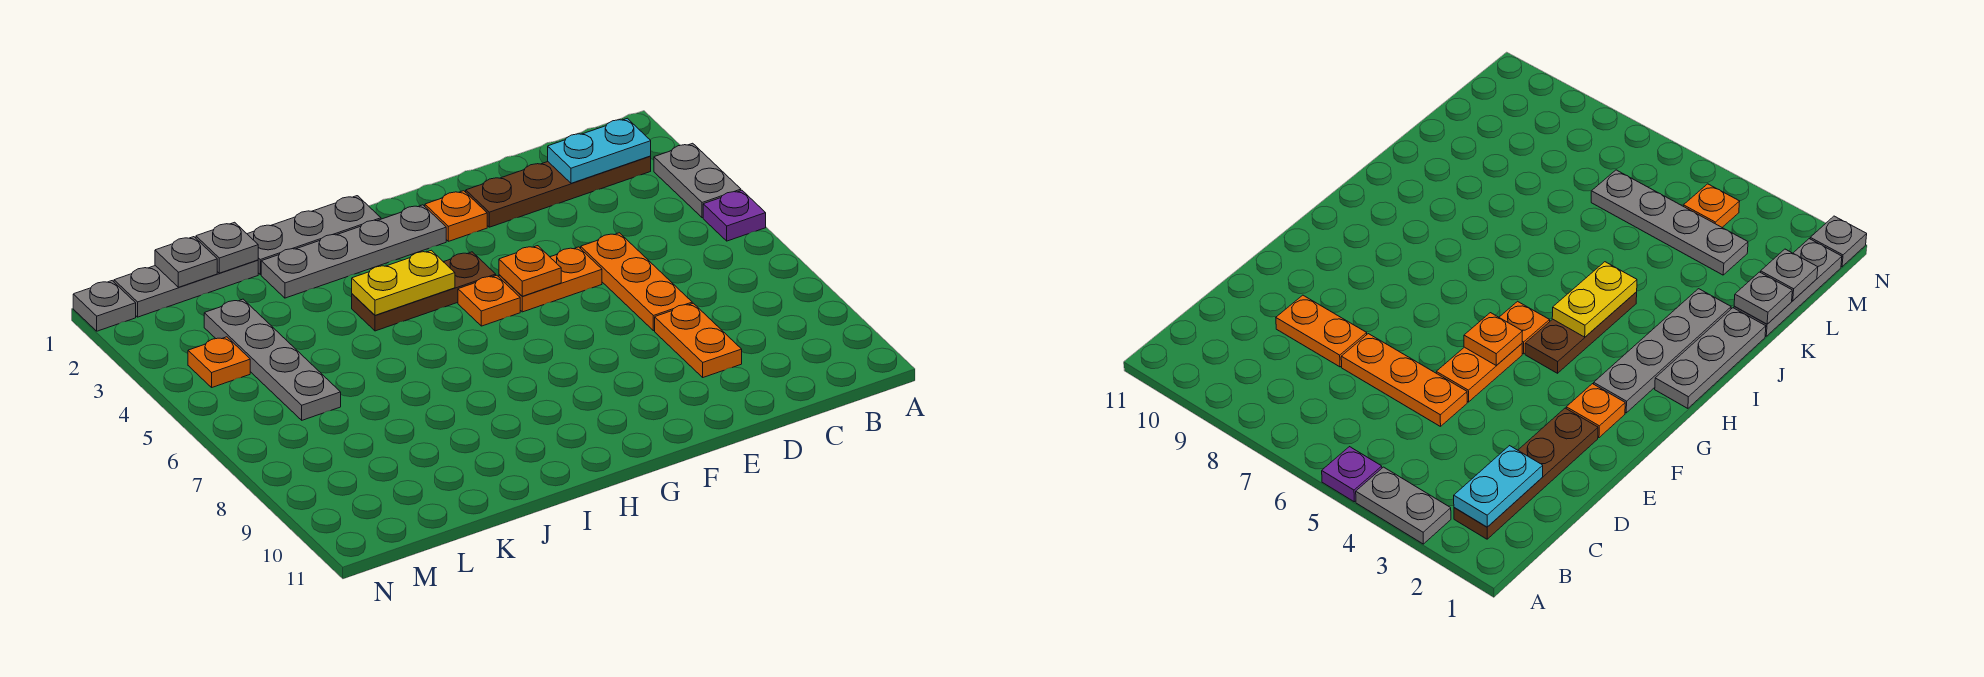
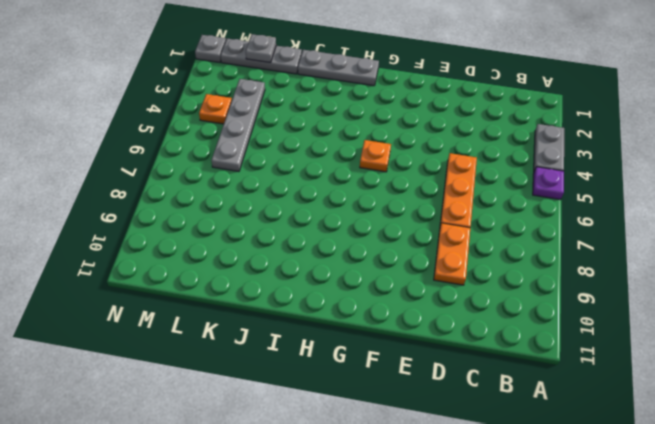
none -> brown plate B2:E2 level 1
none -> orange plate E5:F5 level 1
none -> orange plate F2 level 1

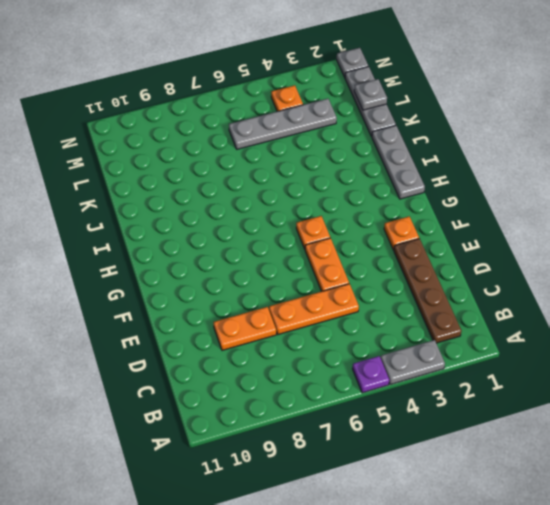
none -> grey plate G2:J2 level 1
none -> brown plate G4:I4 level 1
none -> cyan plate B2:C2 level 2

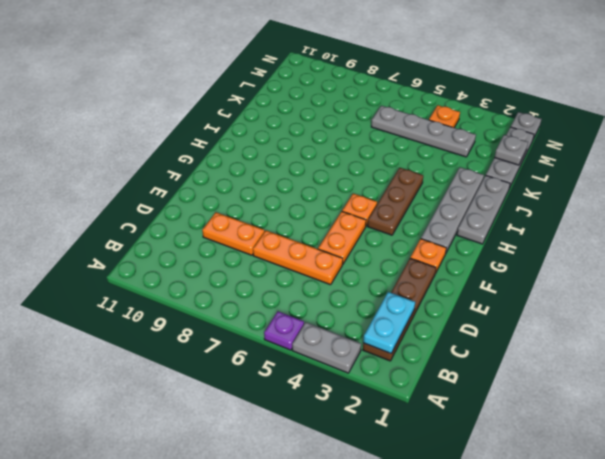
none -> orange plate F5 level 2
none -> yellow plate H4:I4 level 2
none -> grey plate K1 level 2

